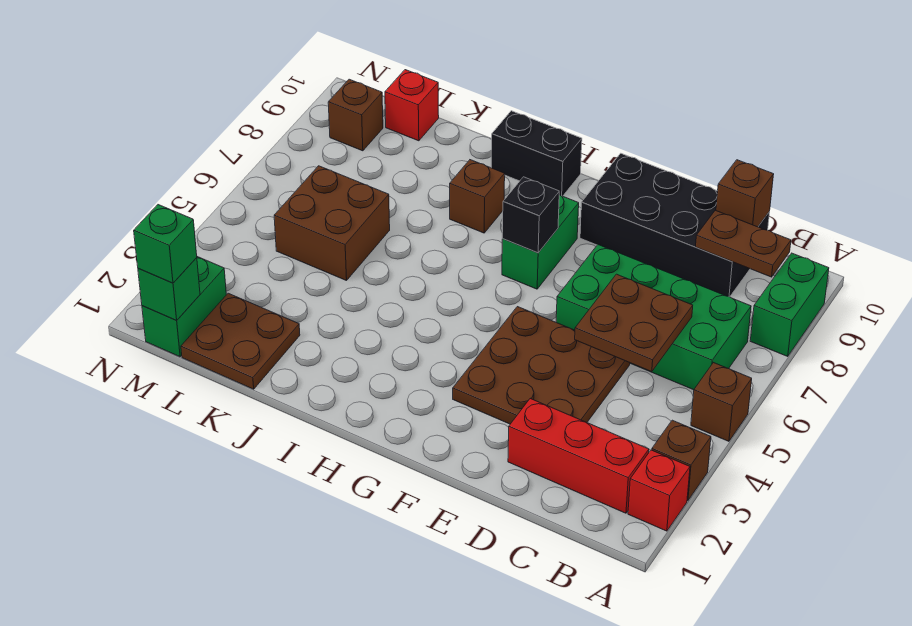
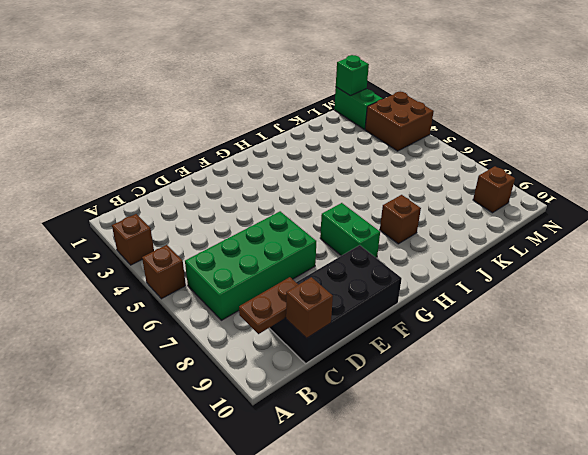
brown brick M3:N4 level 1 -> brown brick K5:L6 level 1
none -> red brick A2 level 1
none -> green brick A8:A9 level 1
none -> red brick B2:D2 level 1

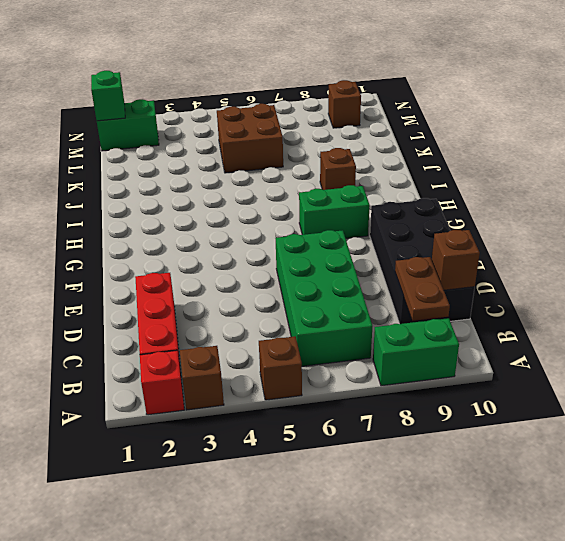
none -> brown plate D3:F5 level 1
none -> black brick H10:I10 level 1
none -> brown plate K1:L2 level 1

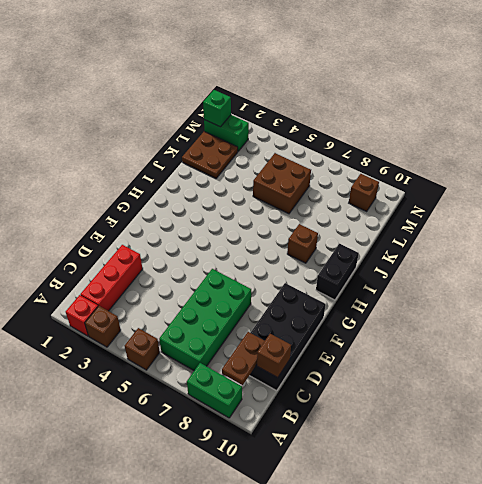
none -> brown plate D3:F5 level 1
none -> green brick G7:G8 level 1
none -> red brick L10 level 1

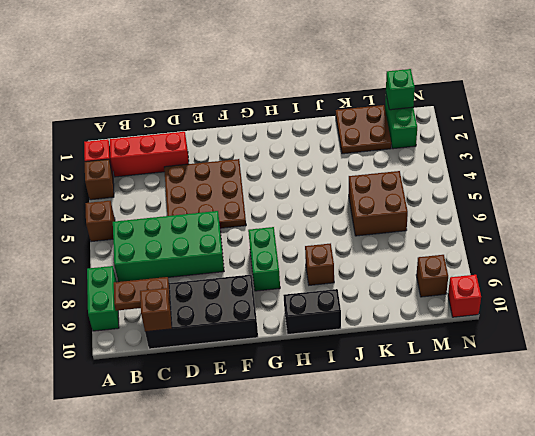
red brick N10 level 1 -> red brick L10 level 1
none -> brown plate C5:D6 level 2
none -> black brick G7 level 2
none -> green brick M1 level 3

